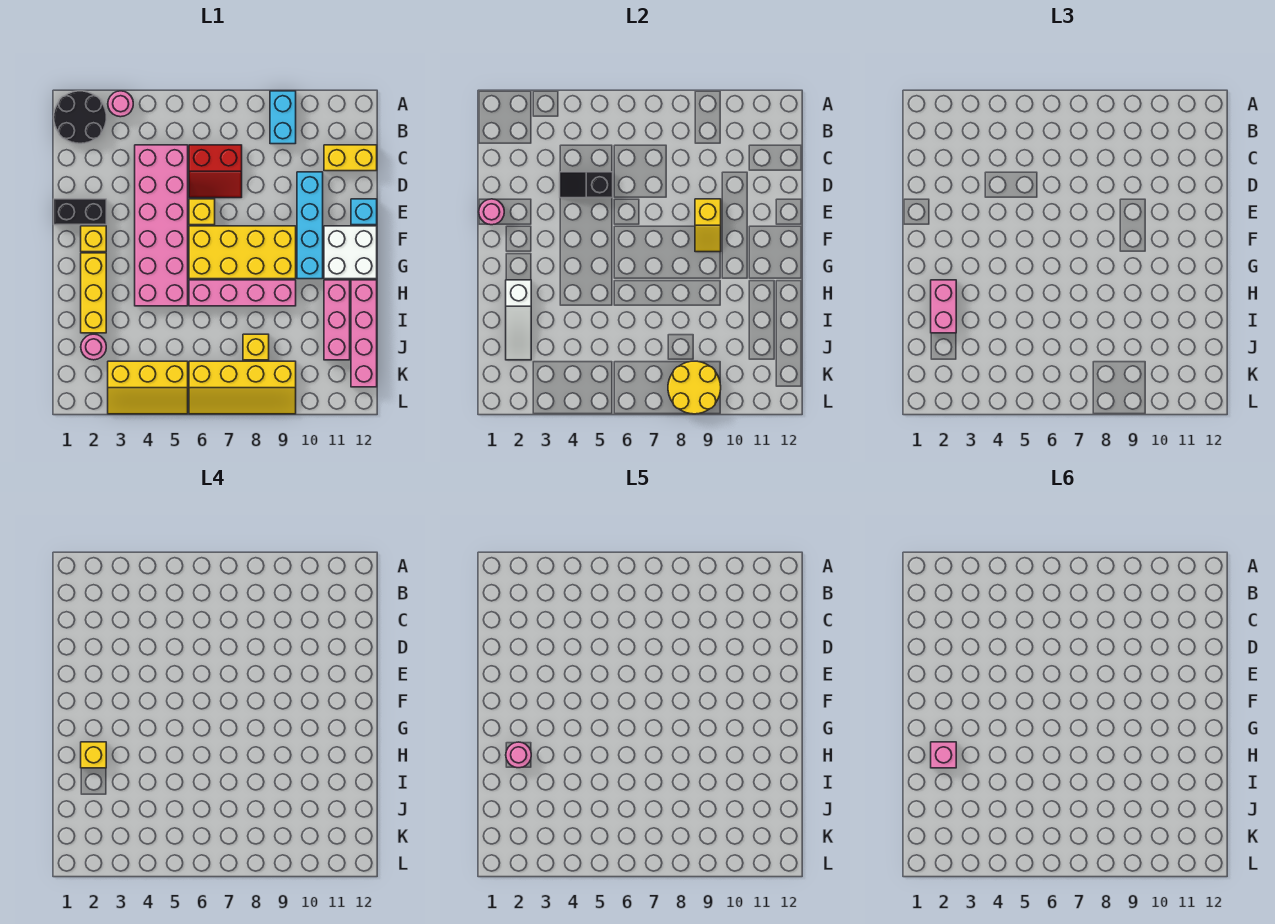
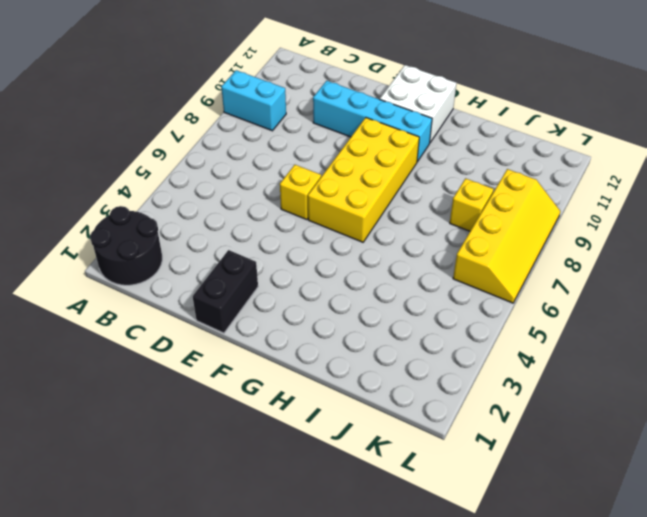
none -> pink round brick A3 level 1
none -> pink brick C4:H5 level 1
none -> red slope C6:D7 level 1 top C
none -> yellow brick C11:C12 level 1

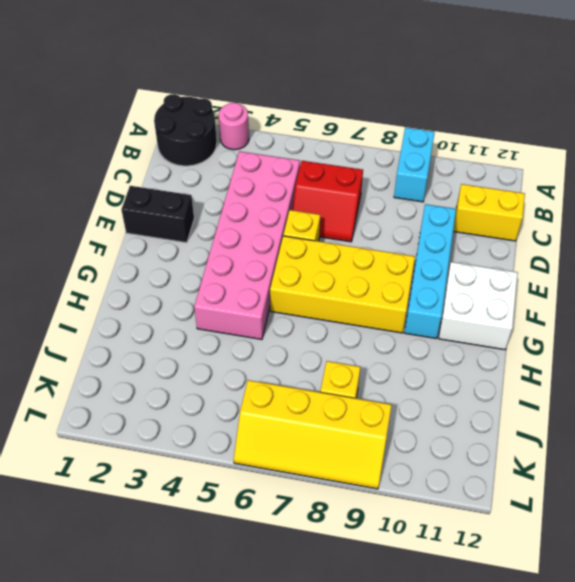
none -> cyan brick E12 level 1
none -> yellow brick F2 level 1
none -> yellow brick G2:I2 level 1
none -> pink brick H6:H9 level 1

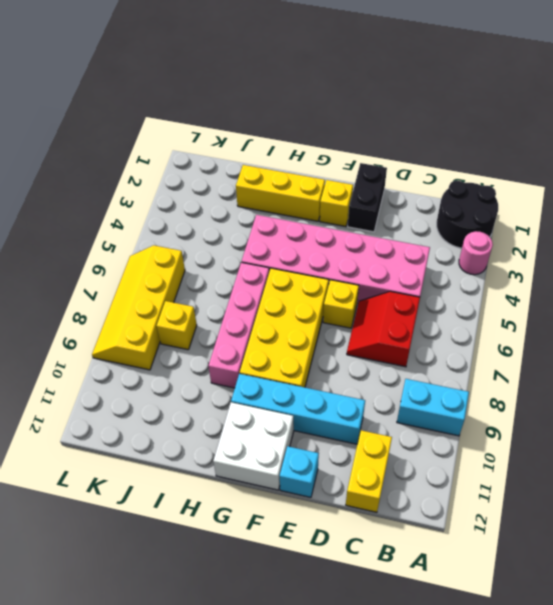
none -> pink brick H11:J11 level 1
none -> pink brick H12:K12 level 1
none -> pink round brick J2 level 1
none -> yellow slope K3:L5 level 1 top K

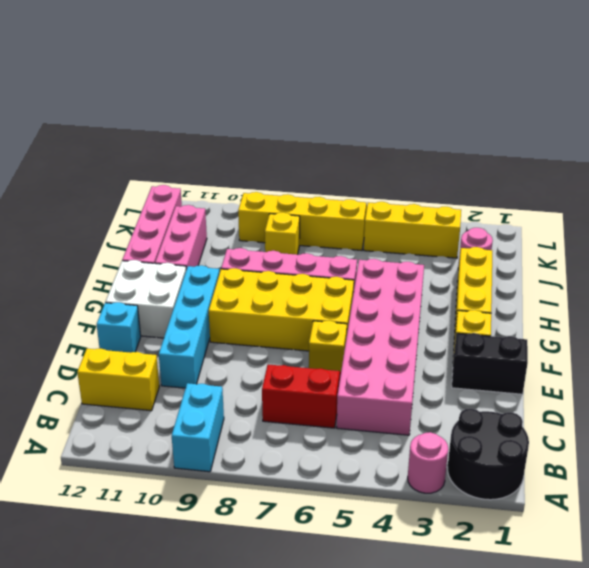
none -> black slope D4:D5 level 2 top 5
none -> pink round brick E1 level 2
none -> yellow slope E9:F9 level 2 top E
none -> white slope H2:J2 level 2 top H

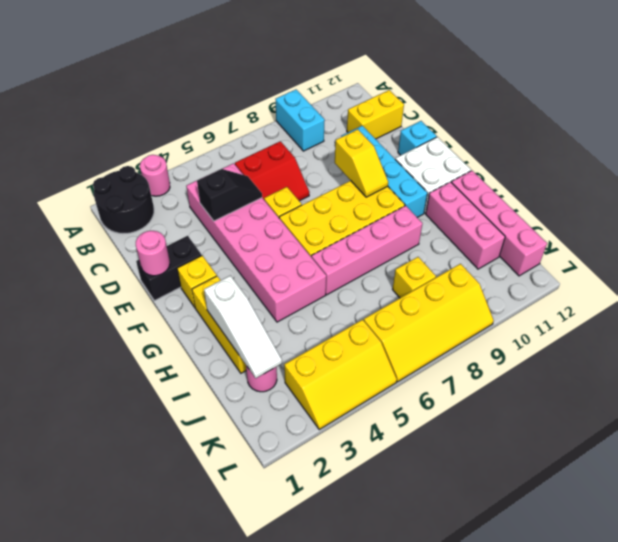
black slope D4:D5 level 2 top 4 -> black slope D4:D5 level 2 top 5
none -> yellow round brick K8:L9 level 2
none -> pink brick H2:I2 level 3
none -> yellow brick H2 level 4
none -> pink round brick H2 level 5

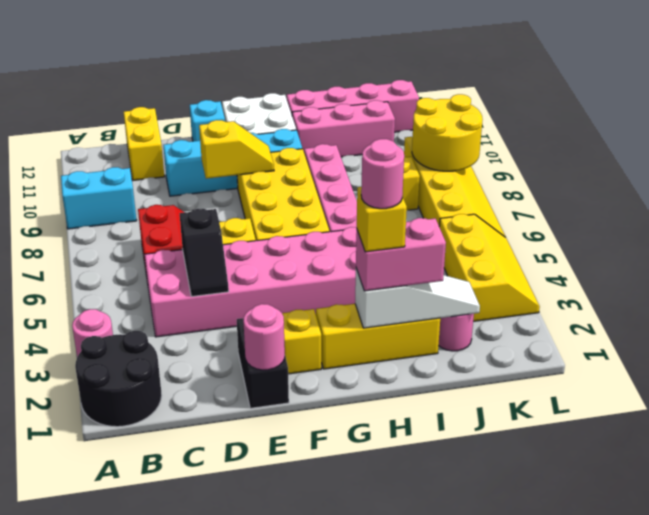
none -> pink brick H2 level 6

